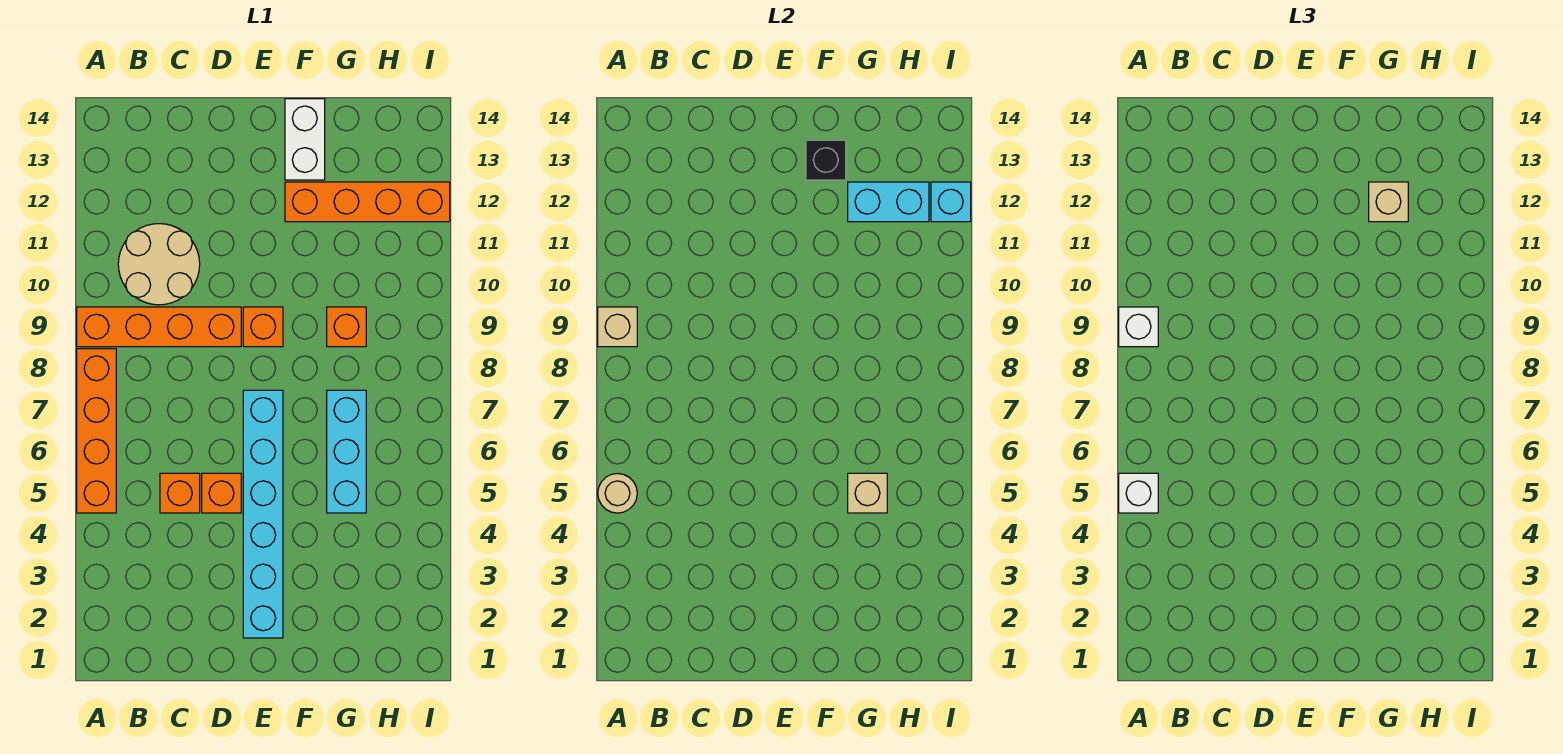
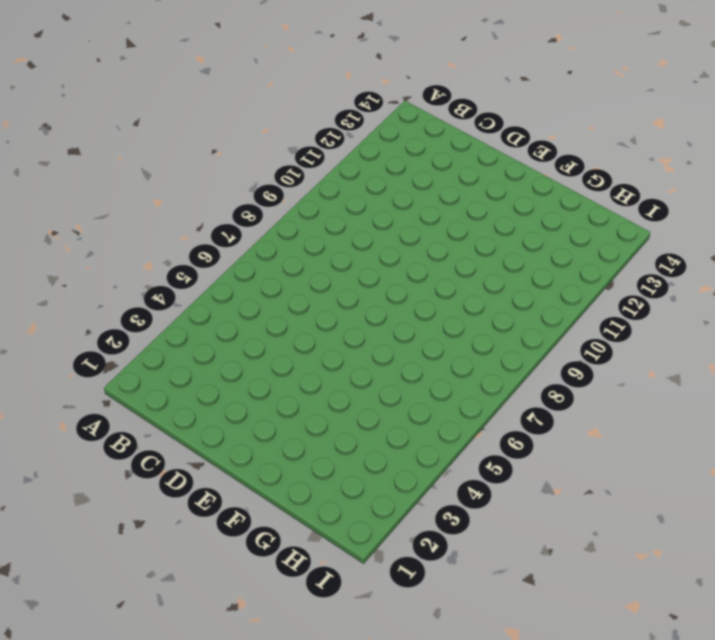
none -> orange brick A5:A8 level 1
none -> orange brick A9:D9 level 1
none -> tan round brick B10:C11 level 1

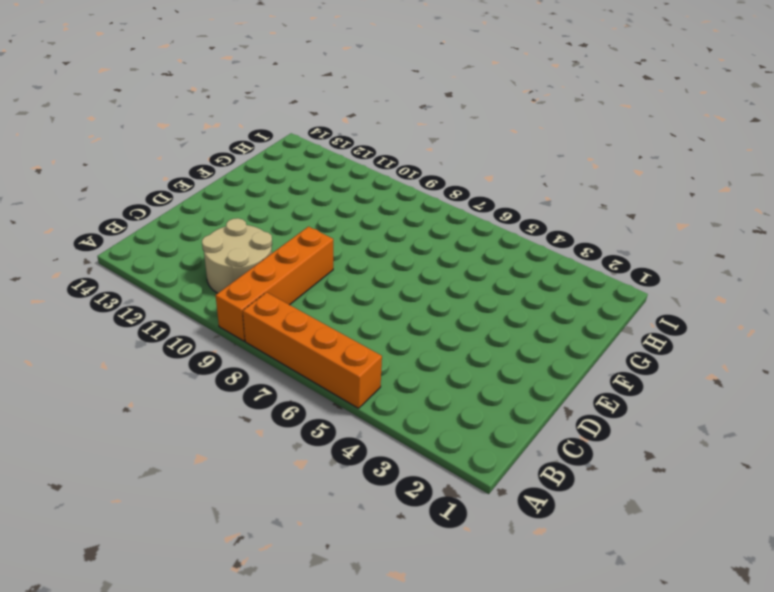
none -> orange brick C5 level 1
none -> orange brick D5 level 1
none -> cyan brick E2:E7 level 1

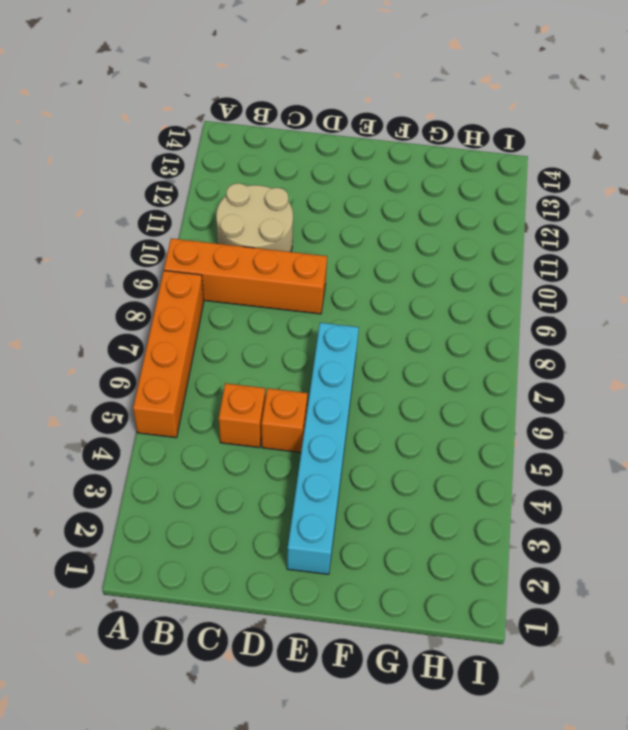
none -> orange brick E9 level 1
none -> orange brick F12:I12 level 1
none -> white brick F13:F14 level 1

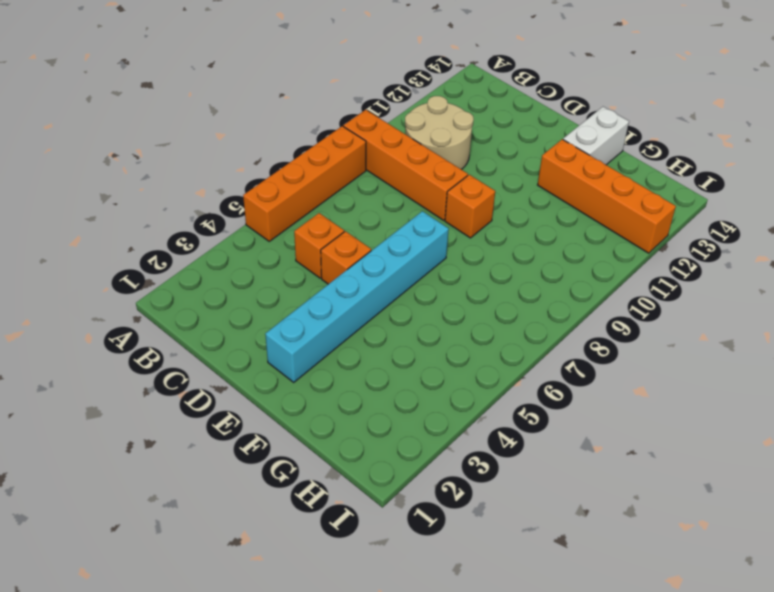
none -> cyan brick G5:G7 level 1
none -> orange brick G9 level 1
none -> tan round brick A5 level 2

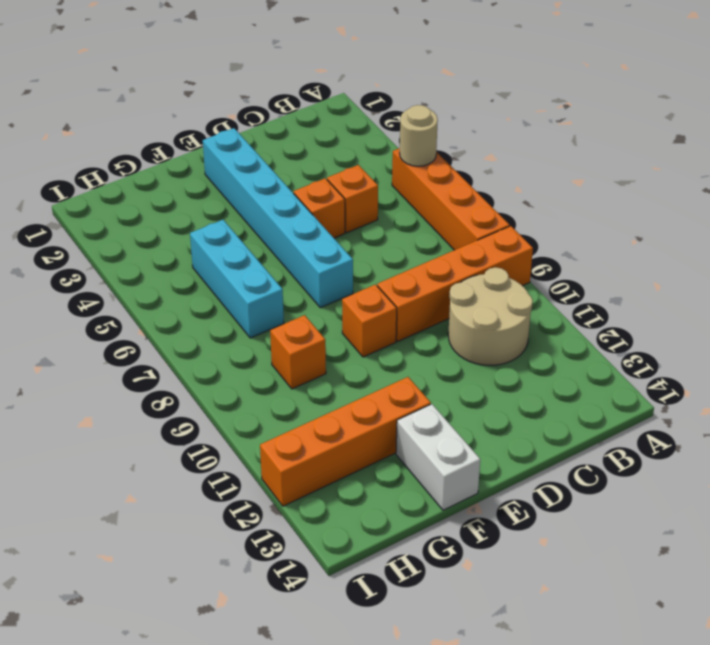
none -> tan brick A9 level 2
none -> black brick F13 level 2
none -> tan brick G5 level 2

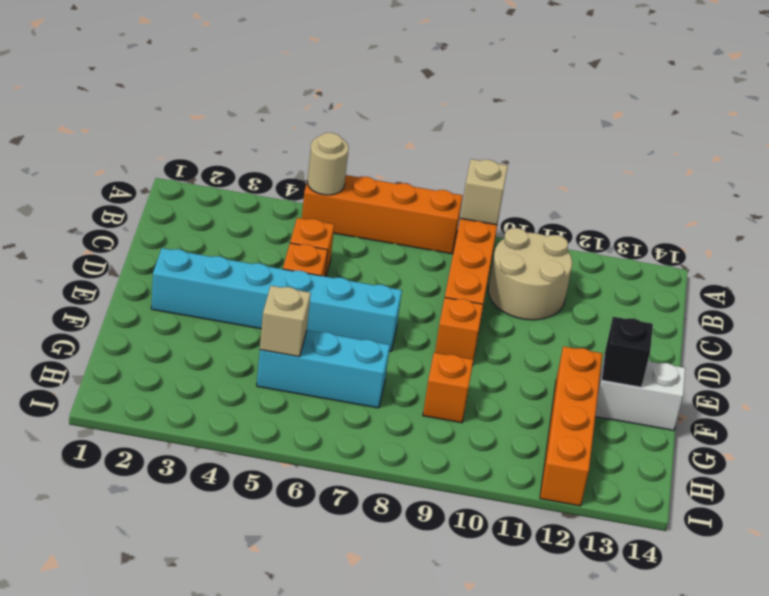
none -> cyan brick G12:H12 level 2
none -> cyan brick I12 level 2
none -> white brick A5 level 3

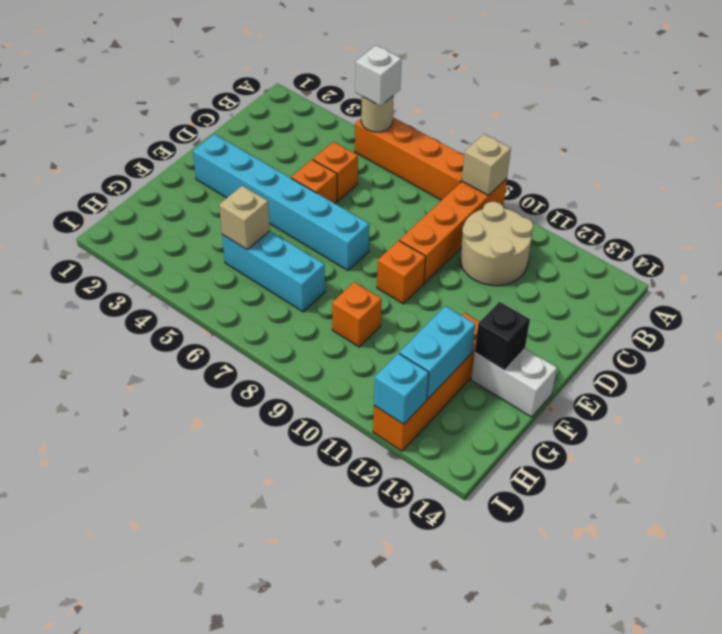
none -> white brick A9 level 3
none -> tan brick G12 level 3

